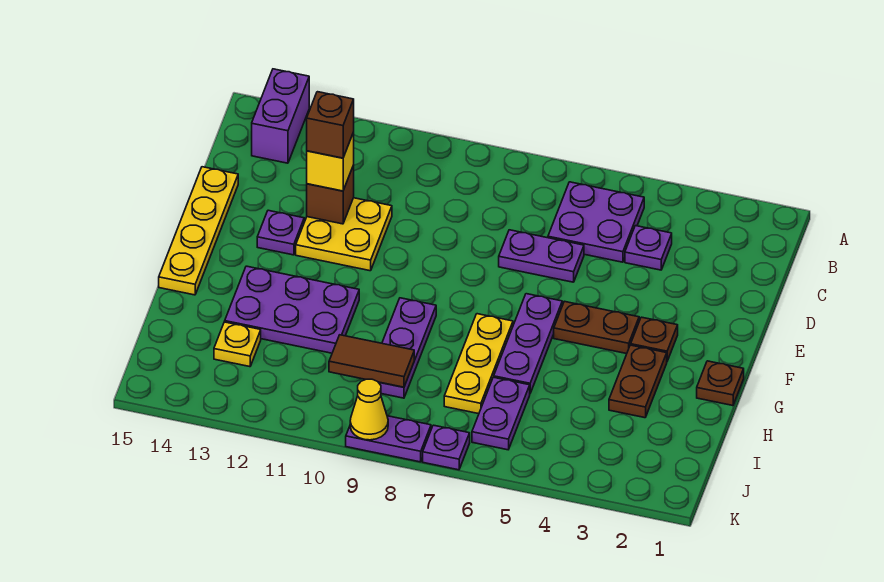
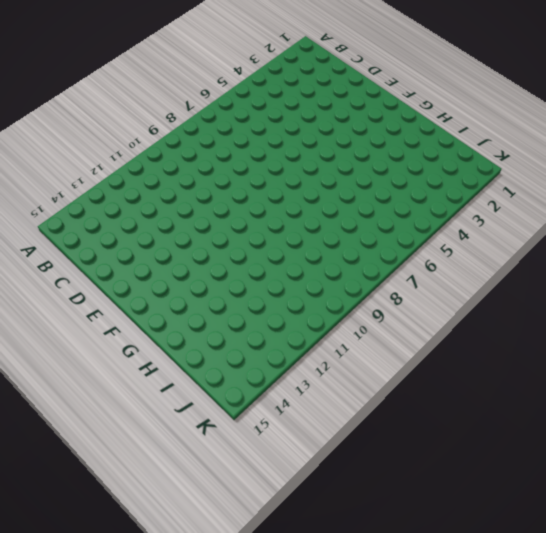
none -> purple brick A14:B14 level 1
none -> purple plate B5:C6 level 1
none -> purple plate C4 level 1

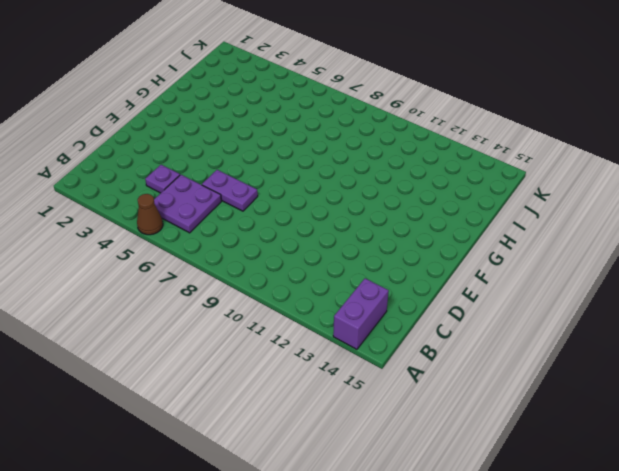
brown cone A5 level 1 -> none
none -> yellow plate D11:E12 level 1
none -> yellow plate D15:G15 level 1
none -> purple plate E13 level 1

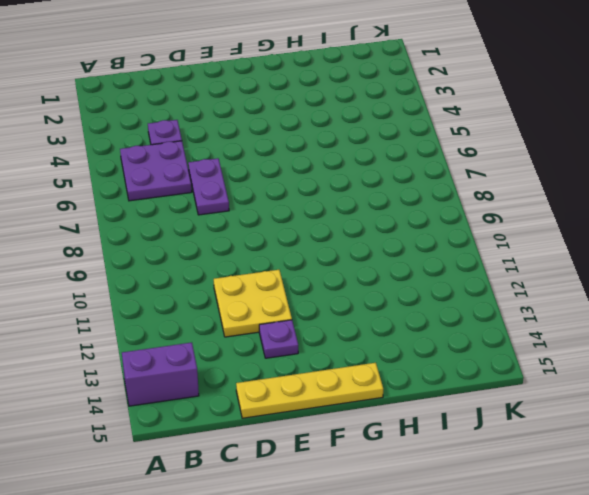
none -> brown plate F3 level 1
none -> brown plate F4:F5 level 1
none -> purple plate F6:H6 level 1

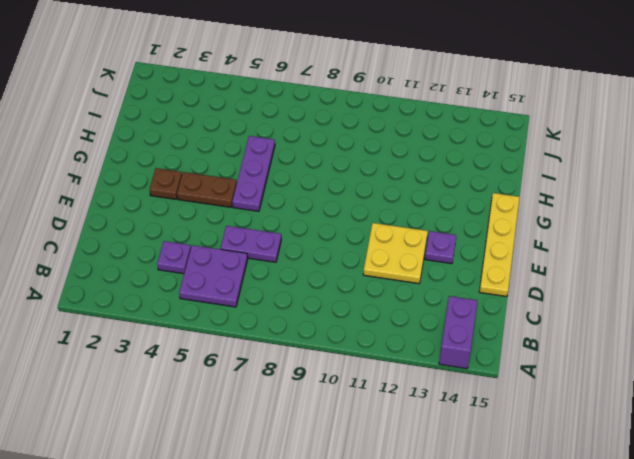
none -> brown plate G1 level 1
none -> brown plate G3:H3 level 1
none -> yellow plate G7:I7 level 1

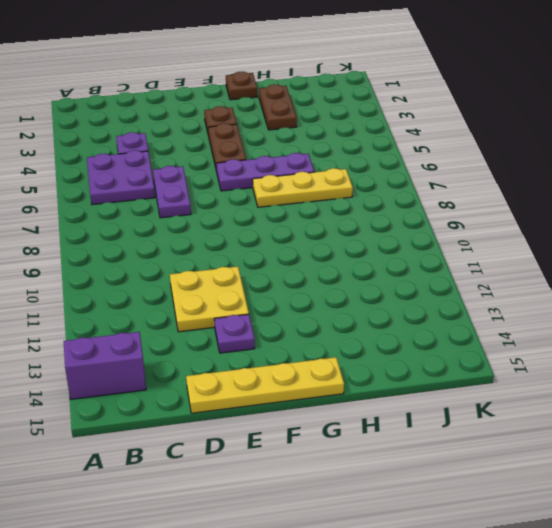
brown plate H2:H3 level 1 -> brown plate G3:H3 level 1
none -> purple plate G9:I9 level 1
none -> purple plate G11:H13 level 1
none -> purple plate I6:J6 level 1

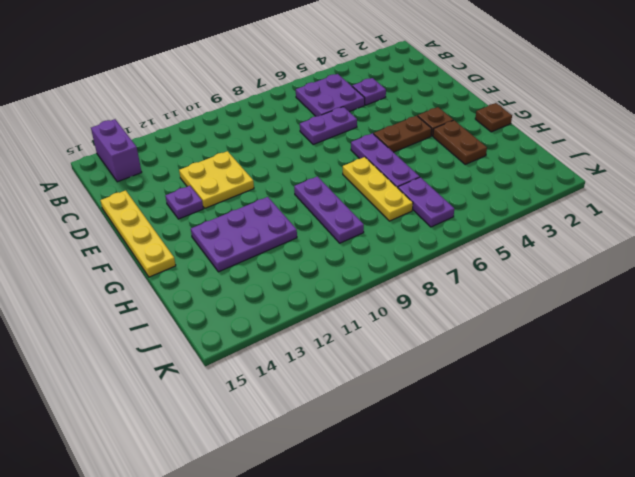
none -> yellow plate I13 level 1
none -> purple plate K7 level 1
none -> purple plate K8:K9 level 1

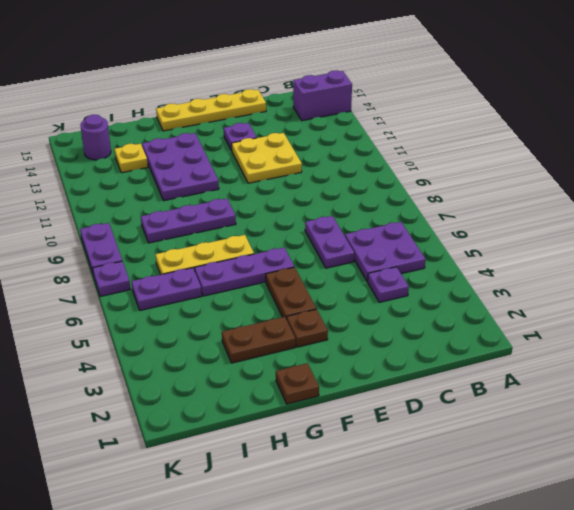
purple round brick J14 level 1 -> none
none -> brown brick D12 level 2
none -> brown tile I9:I10 level 2
none -> yellow cone K9 level 2

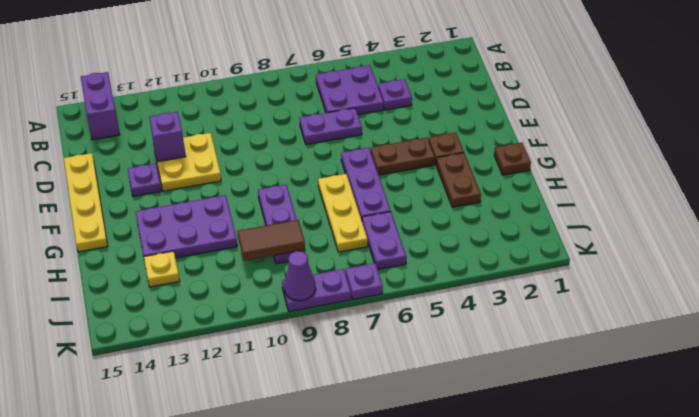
purple brick D12 level 2 -> brown brick D12 level 2
purple cone K9 level 2 -> yellow cone K9 level 2
none -> yellow brick D12 level 3
none -> brown brick D12 level 4

